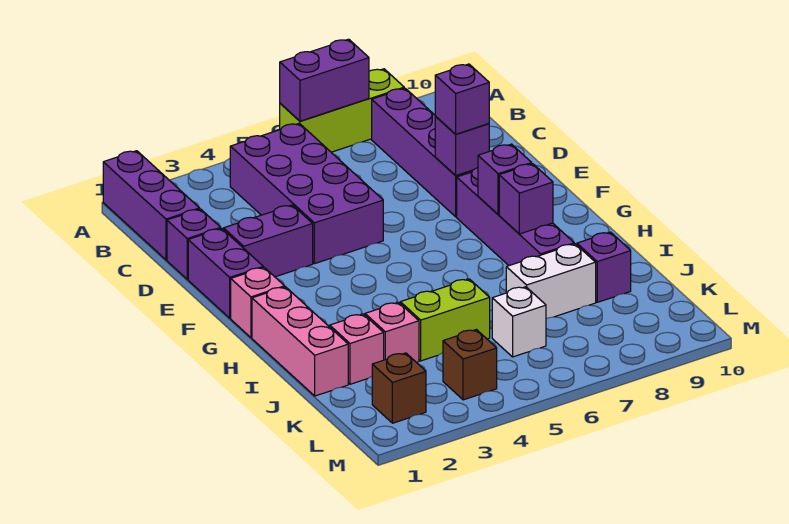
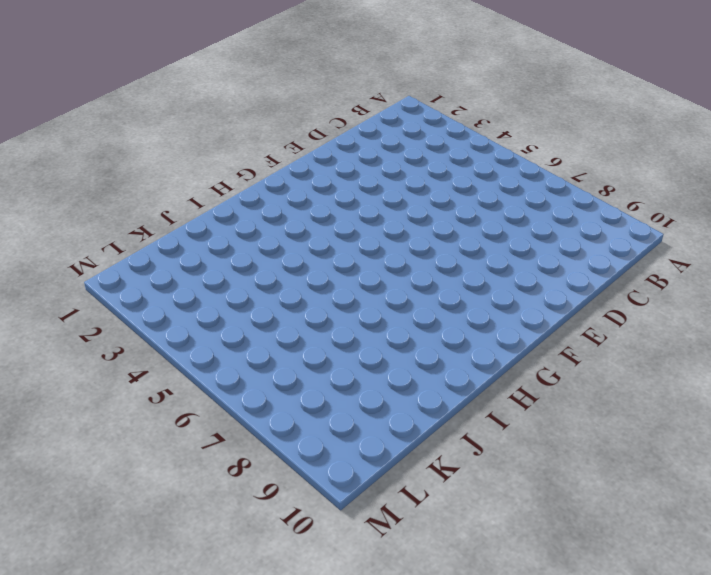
none -> purple brick A1:C1 level 1
none -> lime brick A6:A8 level 1
none -> purple brick B4:E5 level 1

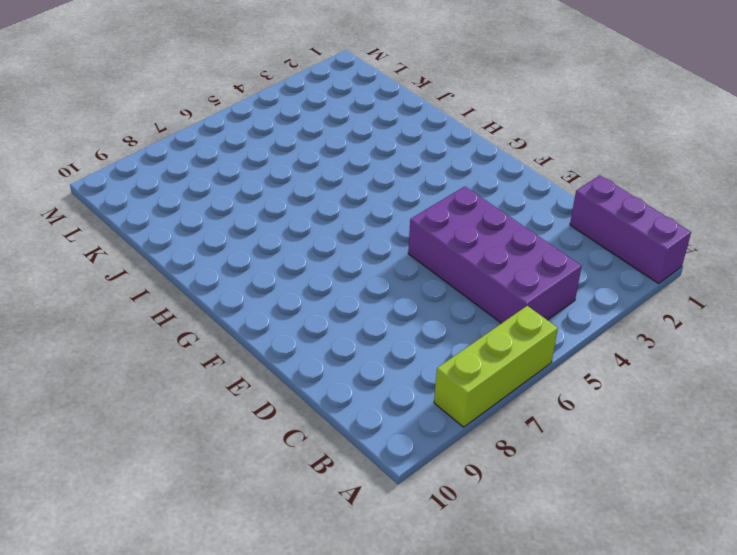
none -> purple brick B8:E8 level 1
none -> purple brick D1 level 1
none -> purple brick E1:F1 level 1

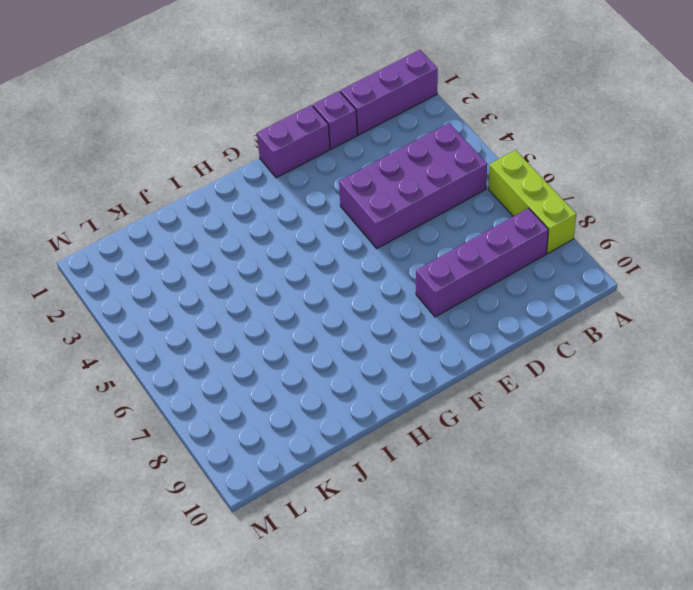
none -> purple brick E2:E3 level 1
none -> purple brick F8:I8 level 1
none -> pink brick G1 level 1

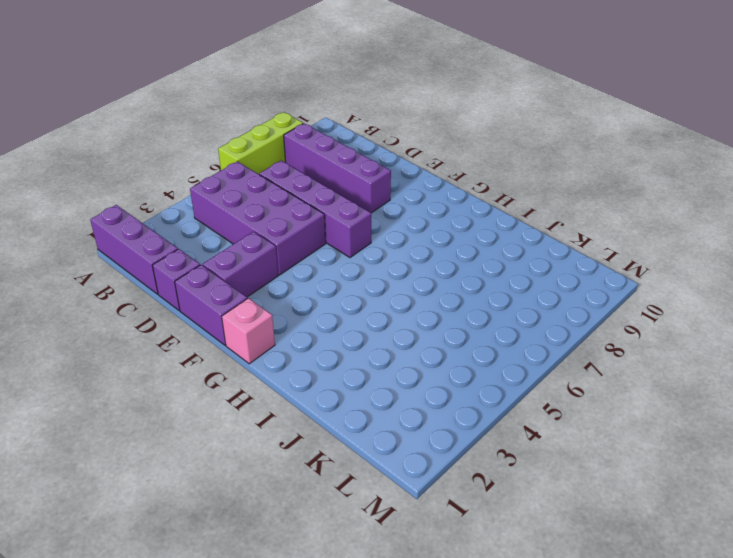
purple brick C6:F6 level 1 -> purple brick F8:I8 level 1
none -> pink brick H1:J1 level 1
none -> pink brick J2 level 1
none -> pink brick J3 level 1

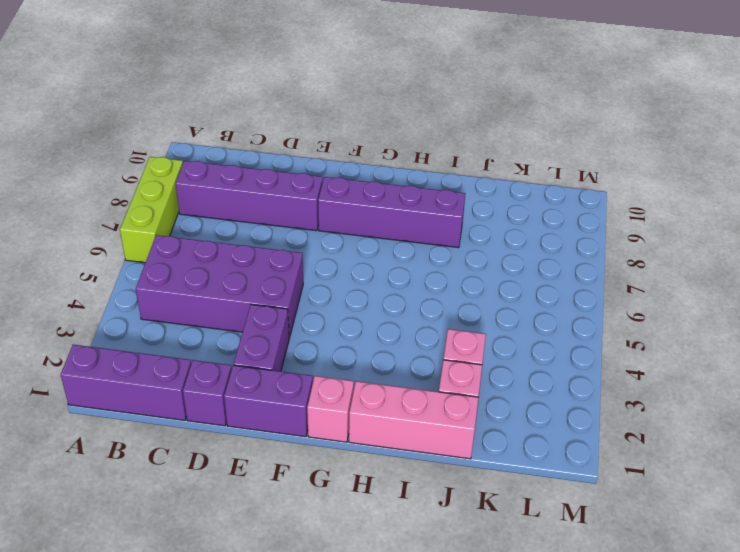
none -> lime brick J4:J5 level 1
none -> white brick J7:J8 level 1
none -> purple brick J9 level 1

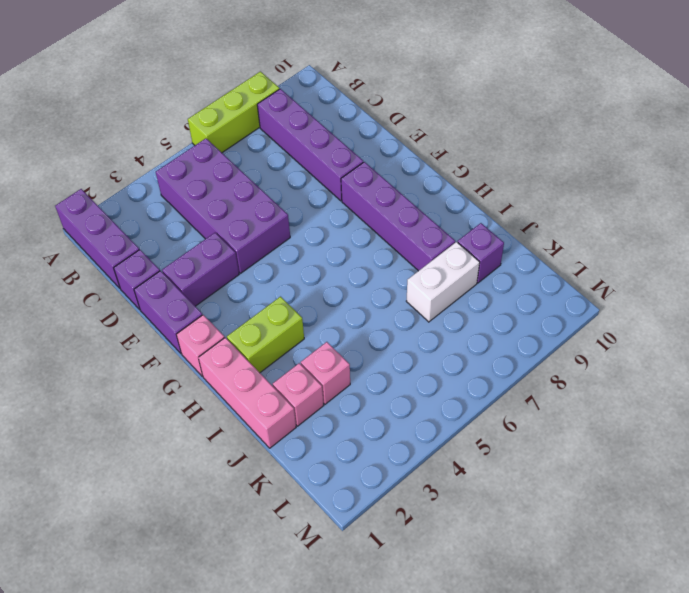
lime brick H2:H3 level 1 -> lime brick J4:J5 level 1
none -> white brick K6 level 1
none -> brown brick L2 level 1
none -> brown brick L4 level 1

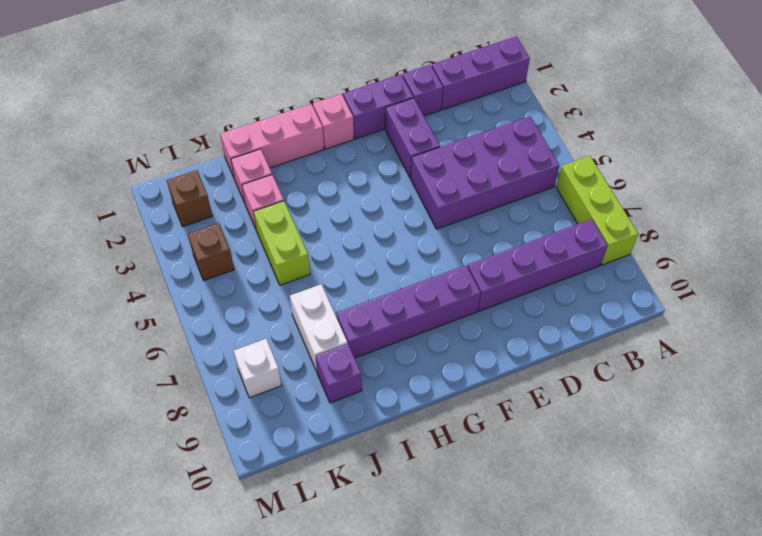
white brick L8 level 1 -> white brick K6 level 1
none -> purple brick A6:A7 level 2
none -> purple brick E8 level 2
none -> purple brick G8 level 2

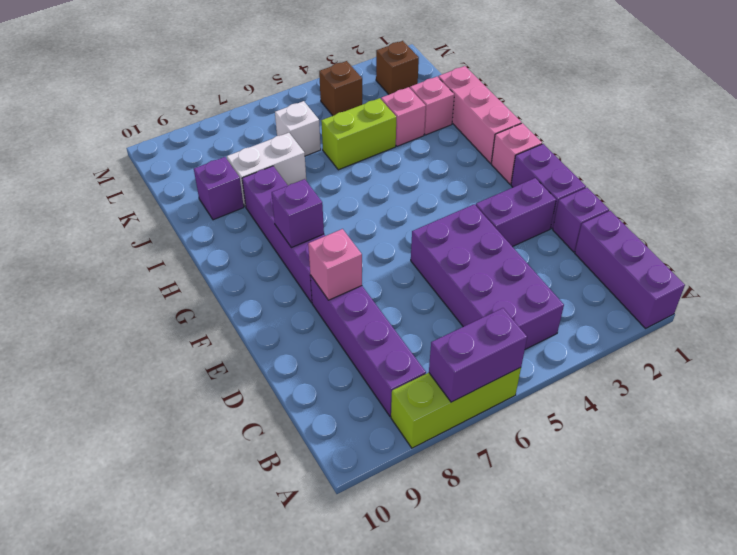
pink brick E8 level 2 -> purple brick E8 level 2
none -> purple brick H8 level 2
none -> purple brick E8 level 3

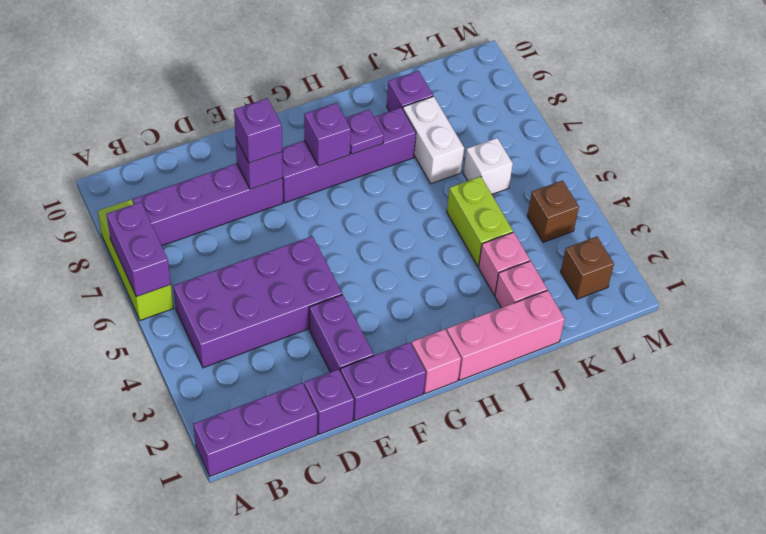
purple plate H8 level 2 -> purple brick H8 level 2

